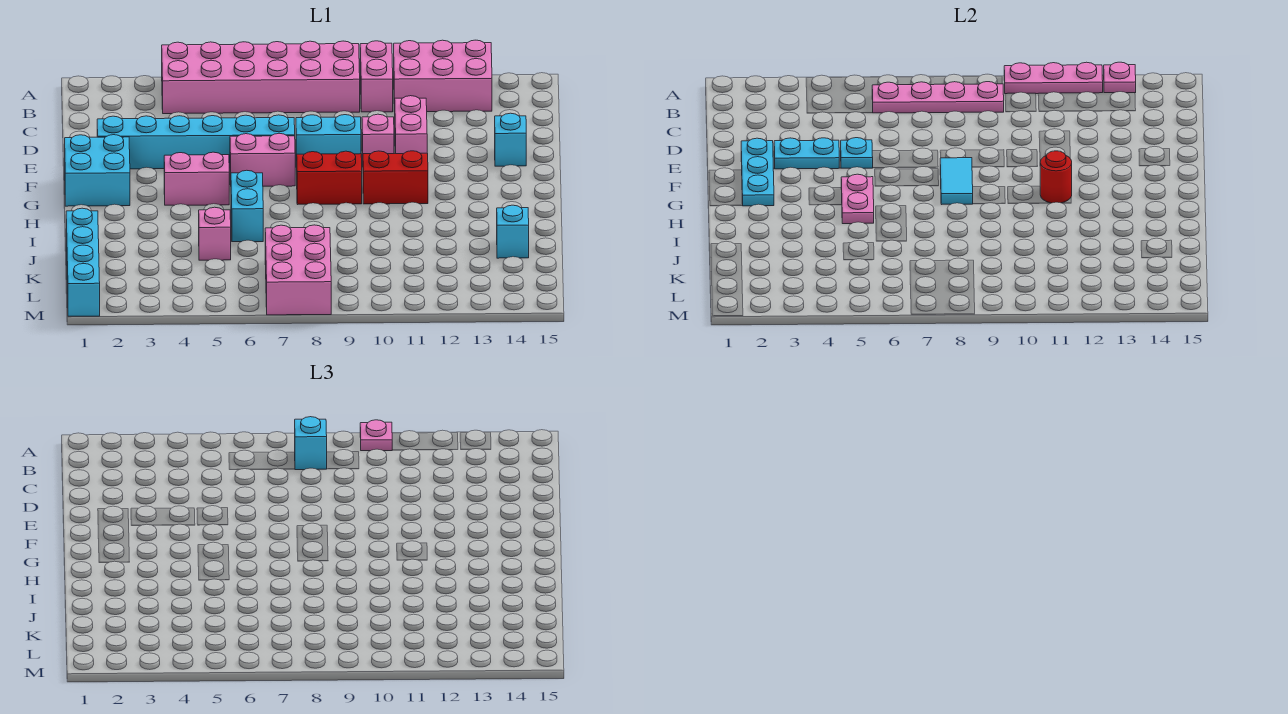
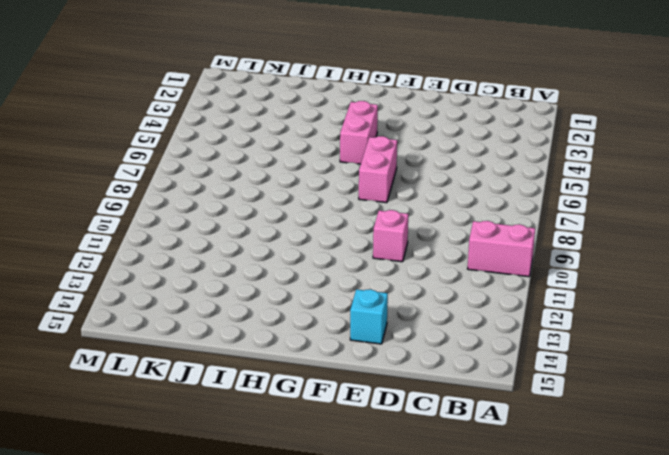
none -> pink brick A4:B9 level 1
none -> pink brick A11:B13 level 1
none -> pink brick D11:E11 level 1

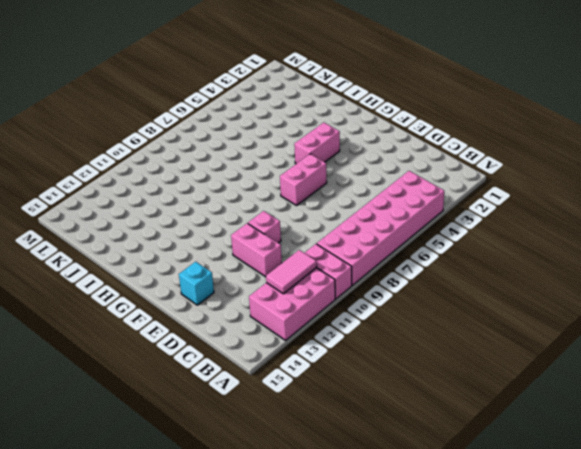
pink tile B11:B12 level 2 -> none
none -> cyan brick E2:E7 level 1
none -> cyan brick E8:E9 level 1
none -> cyan brick F1:G2 level 1

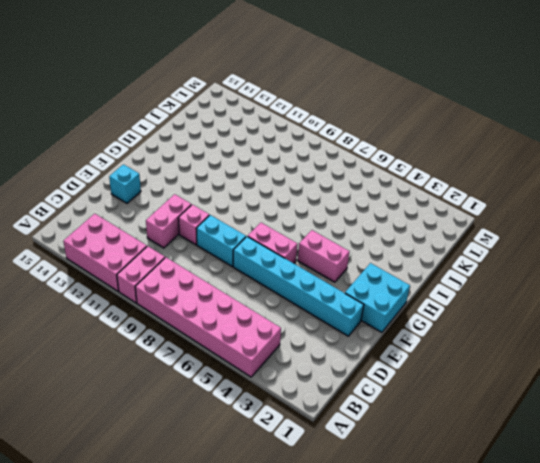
none -> red brick G8:G9 level 1
none -> red brick G10:G11 level 1
none -> cyan brick H6:I6 level 1

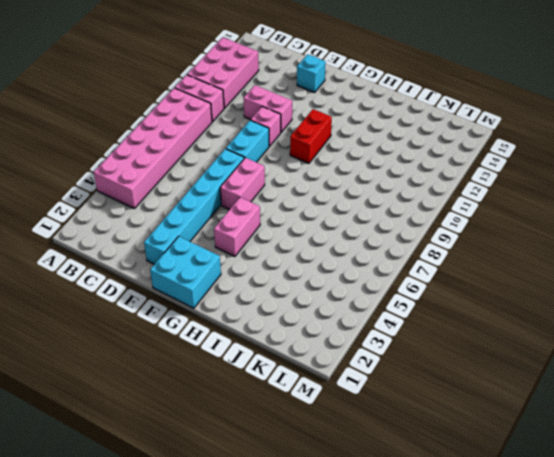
none -> red brick G8:G9 level 1
none -> cyan brick H6:I6 level 1
none -> cyan brick J1:M1 level 1

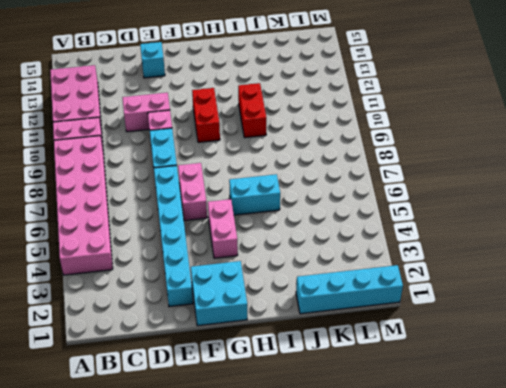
red brick I10:I11 level 1 -> red brick G8:G9 level 1
none -> pink brick J5 level 1
none -> cyan brick J14 level 1
none -> pink brick K7:M8 level 1

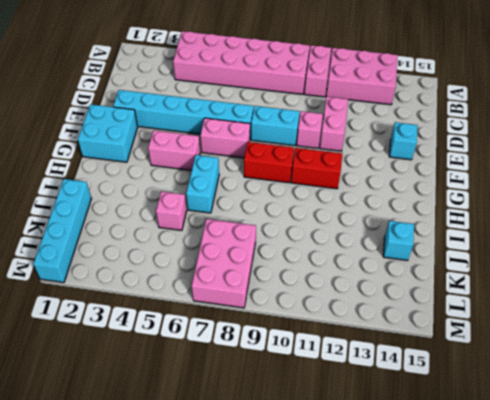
none -> pink plate A10:A12 level 2
none -> pink plate A13 level 2
none -> pink plate B6:B9 level 2

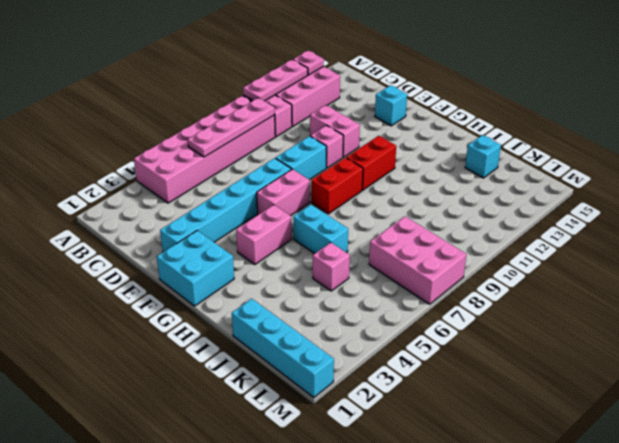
none -> cyan plate E2:G2 level 2
none -> cyan plate E3:E4 level 2
none -> cyan plate E5 level 2

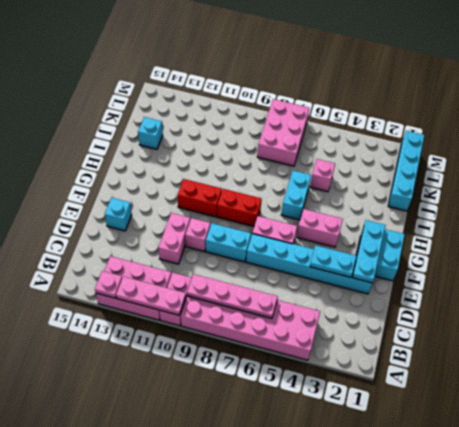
none -> cyan plate E5 level 2
none -> cyan tile F8:G8 level 2
none -> pink plate G5:H5 level 2

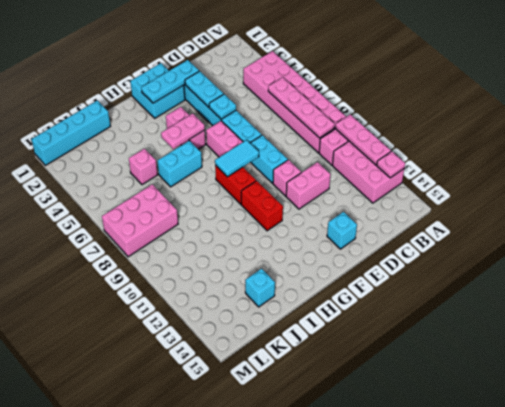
none -> red round brick G11 level 2
none -> pink plate A10 level 3
none -> cyan brick B8 level 3

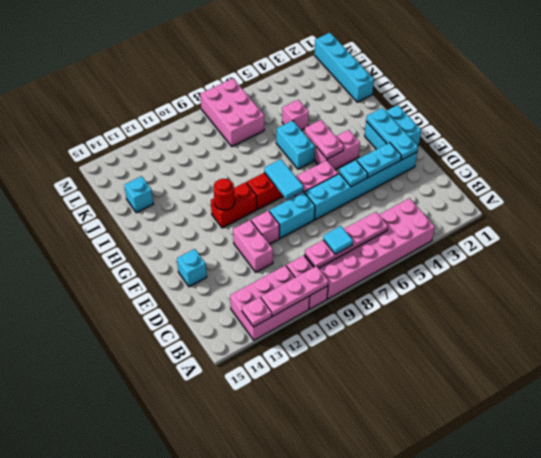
cyan tile B8 level 3 -> cyan brick B8 level 3
none -> pink plate A10 level 3

